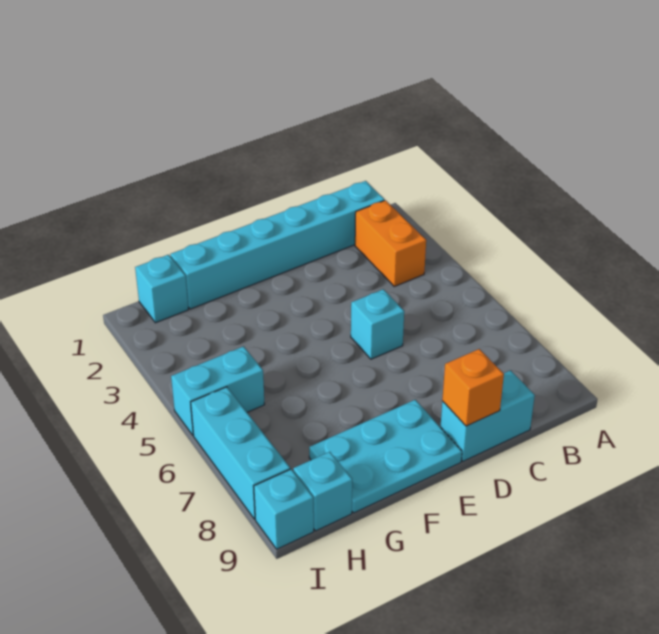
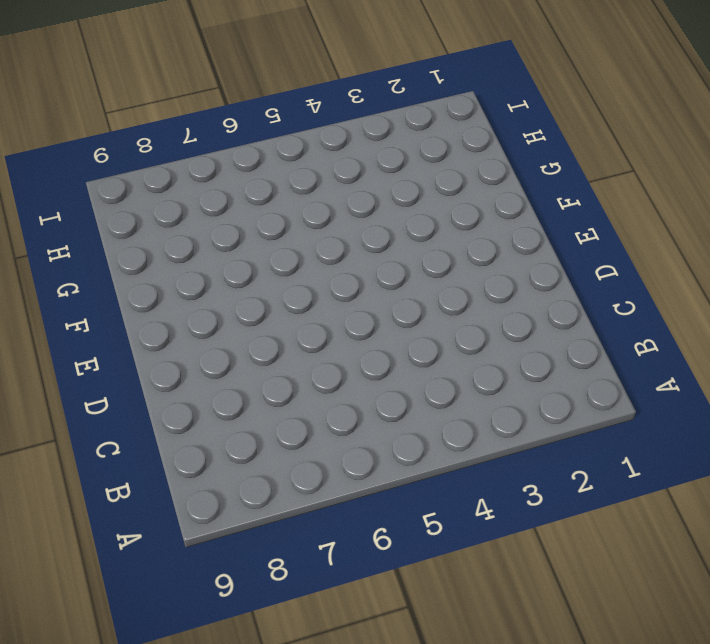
none -> cyan brick B1:G1 level 1
none -> orange brick B2:B3 level 1

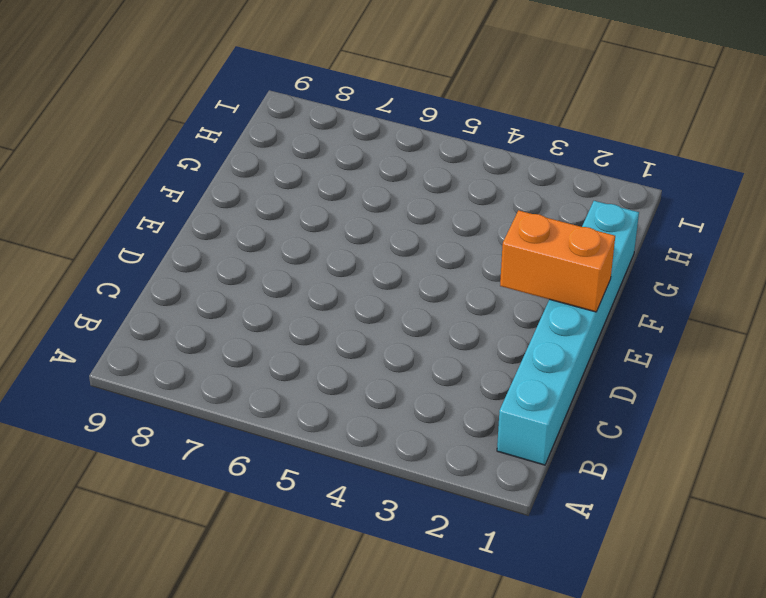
orange brick E1:E2 level 2 -> orange brick B2:B3 level 1
none -> cyan brick C9:D9 level 1
none -> cyan brick D5 level 1

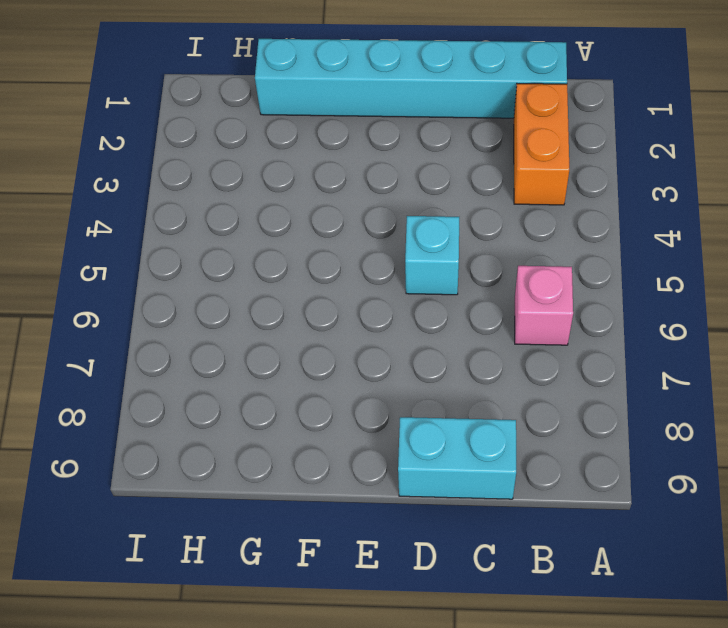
pink brick B6 level 1 -> none
none -> cyan plate E8:G9 level 1
none -> cyan brick H1 level 1

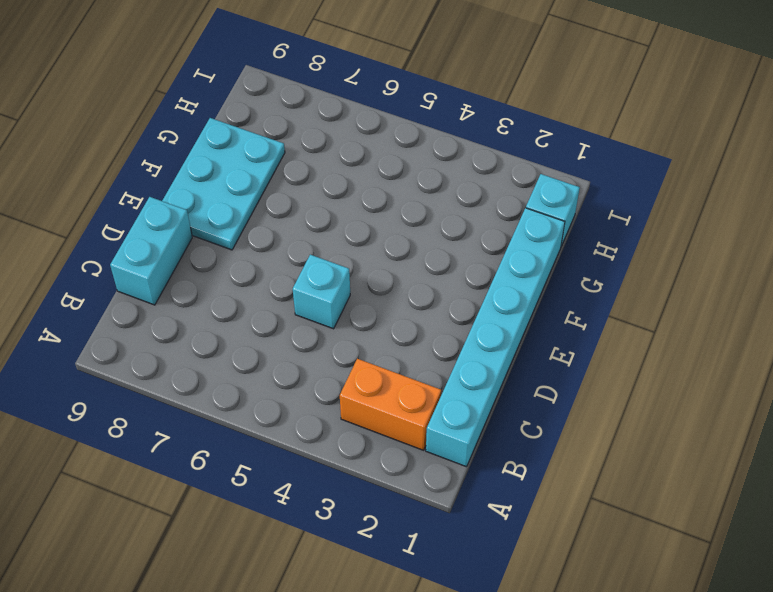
none -> cyan brick H5:I5 level 1
none -> cyan brick H9 level 1

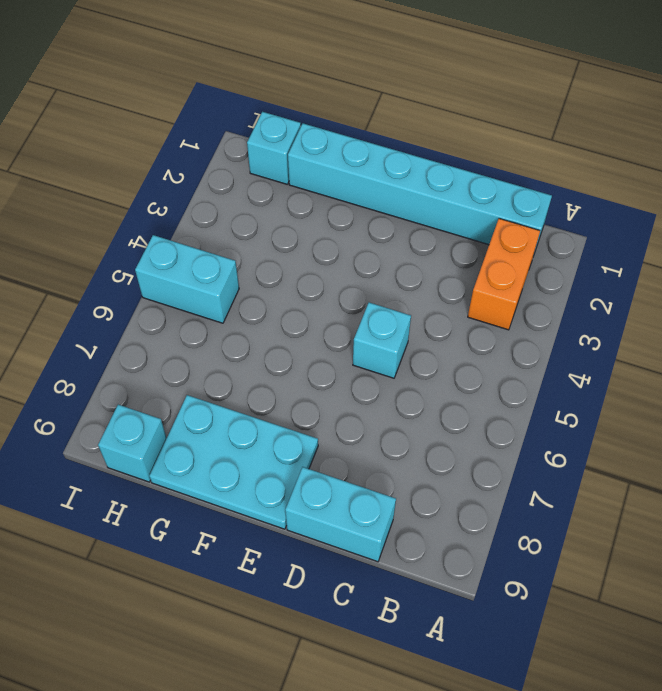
none -> cyan brick I6:I8 level 1
none -> cyan brick I9 level 1

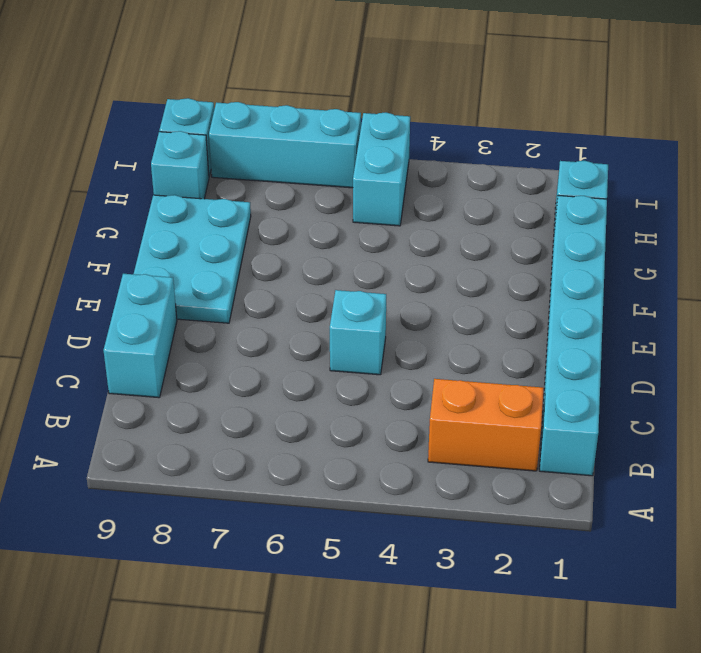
none -> orange brick D9 level 2

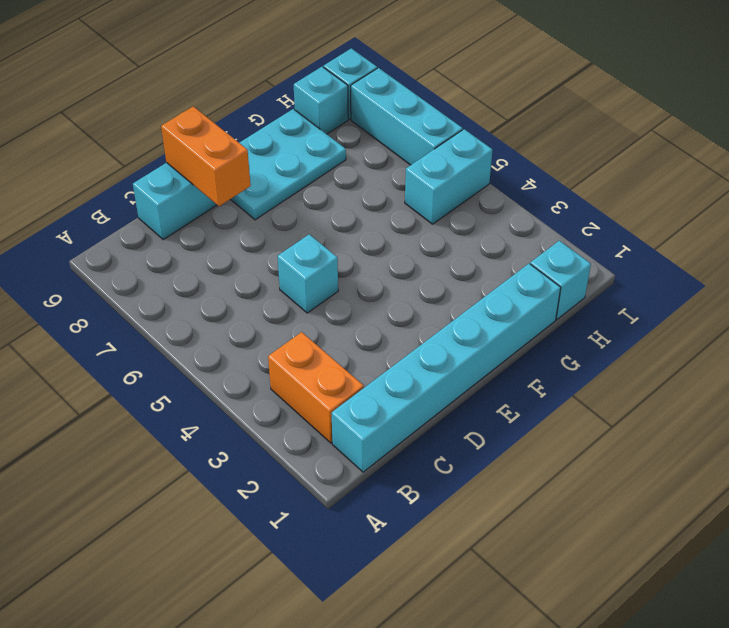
orange brick D8:D9 level 2 -> orange brick D9 level 2

